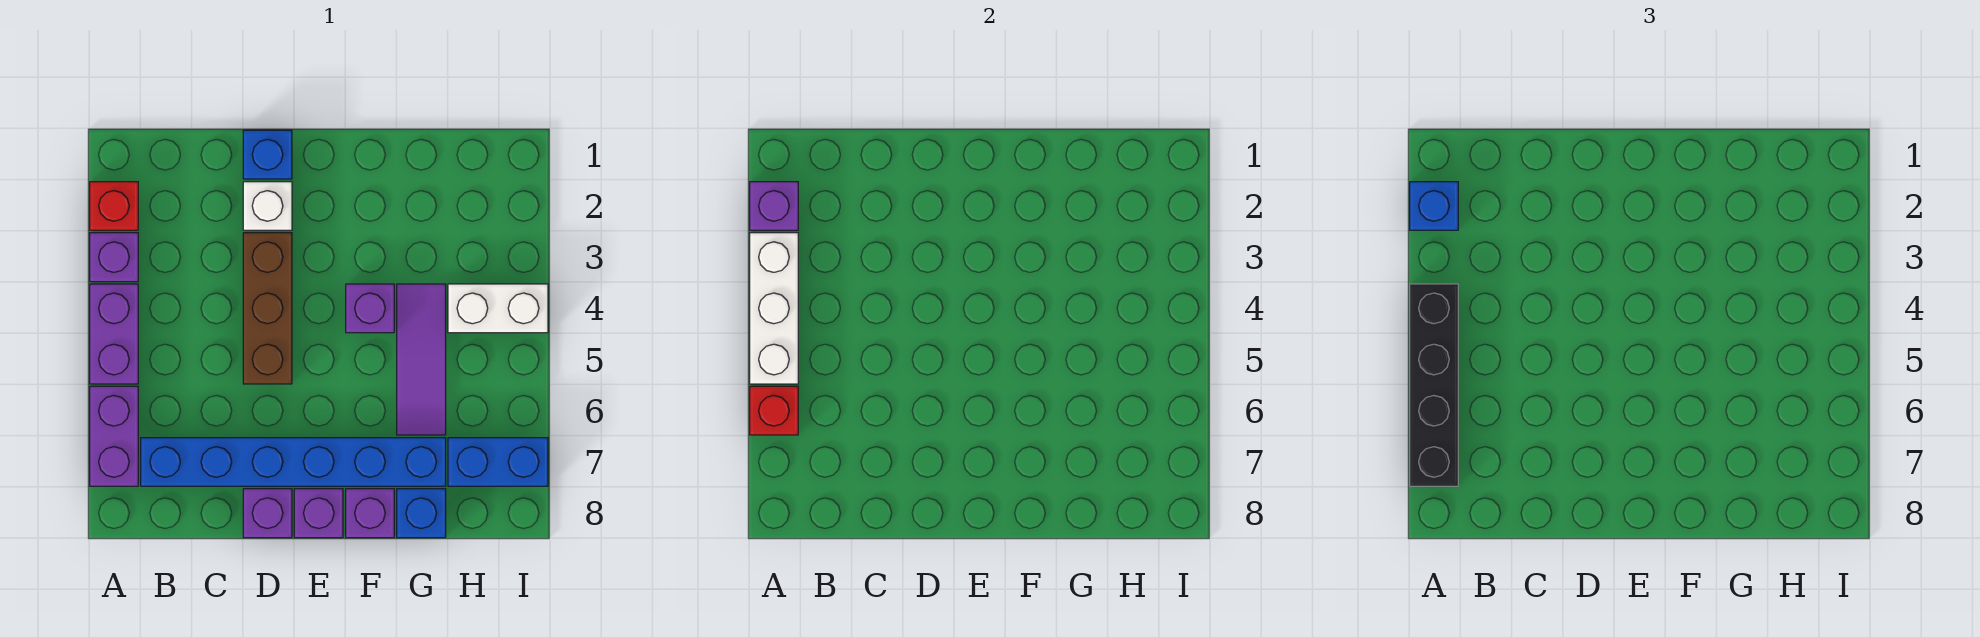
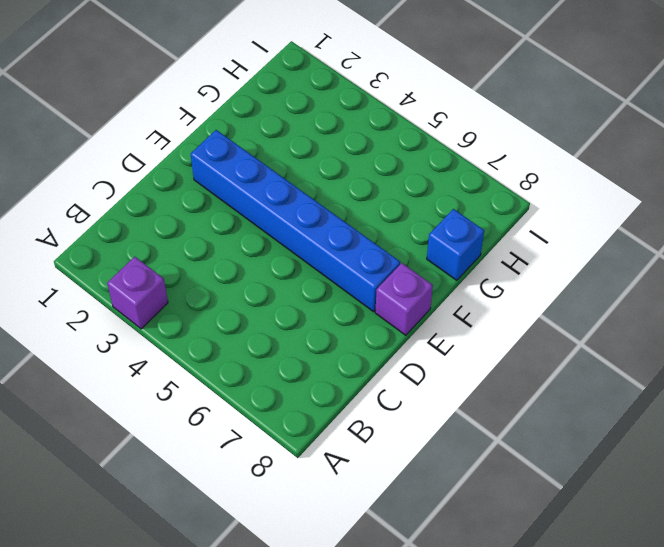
blue brick E2:E7 level 1 -> blue brick B7:G7 level 1
none -> red brick A2 level 1
none -> purple brick A4:A5 level 1
none -> purple brick A6:A7 level 1

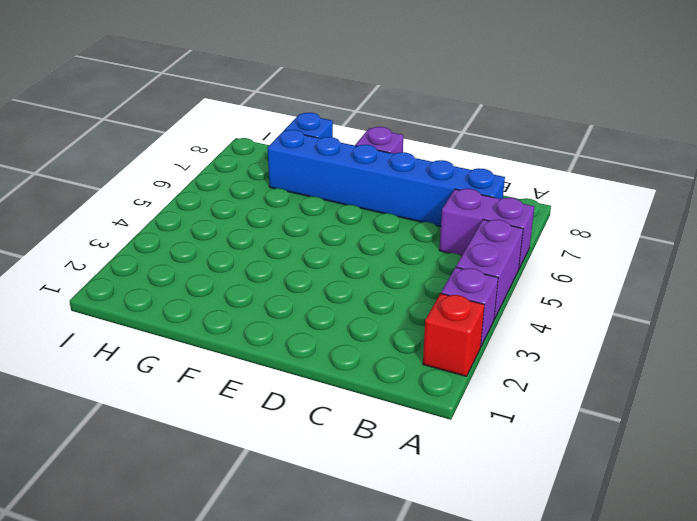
purple brick A6:B6 level 1 -> purple brick A6:A7 level 1
none -> blue brick D1 level 1
none -> white brick D2 level 1
none -> brown brick D3:D5 level 1

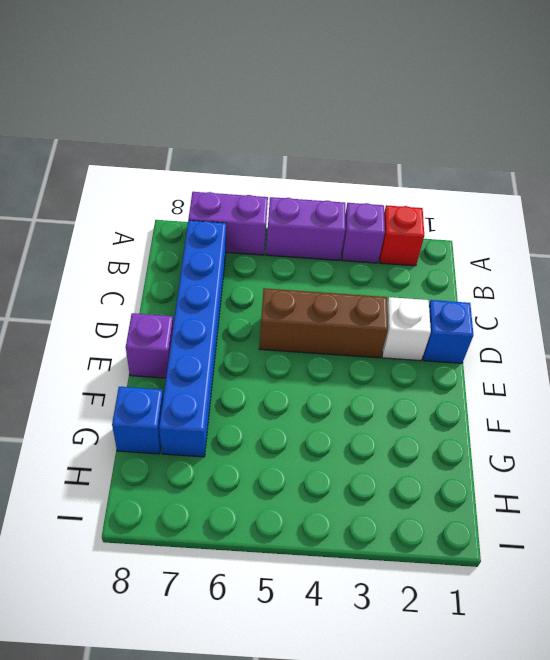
none -> purple brick D8 level 1
none -> purple brick F4 level 1
none -> purple brick F8 level 1

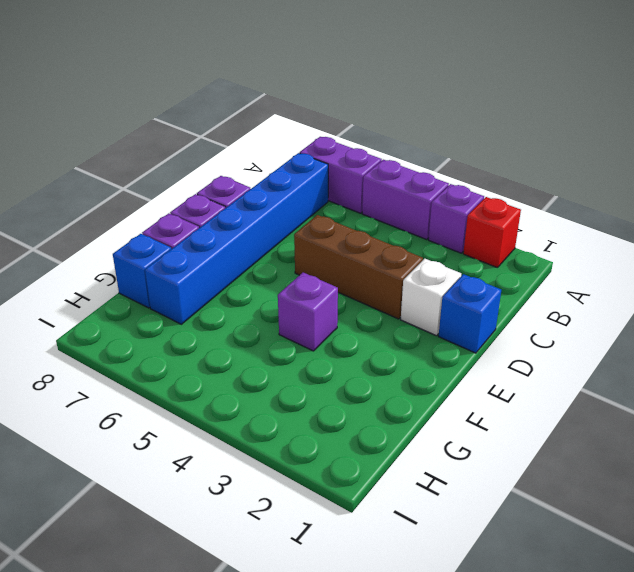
none -> purple tile G4:G6 level 1
none -> white brick H4:I4 level 1
none -> blue brick H7:I7 level 1

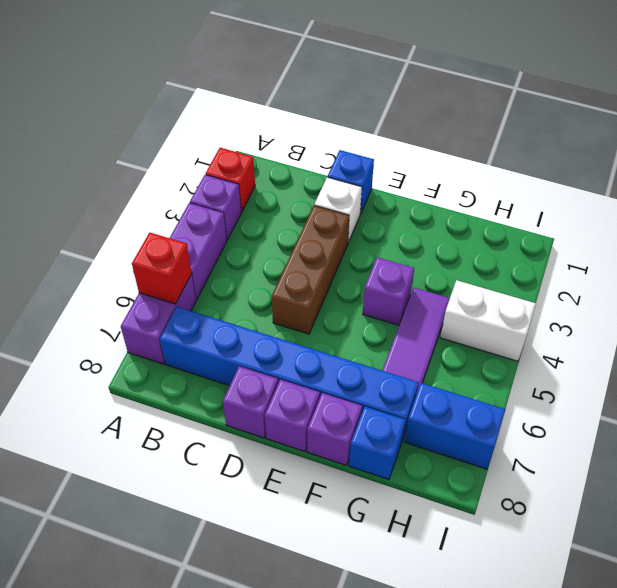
none -> purple brick A2 level 2
none -> white brick A3:A5 level 2
none -> blue brick A2 level 3

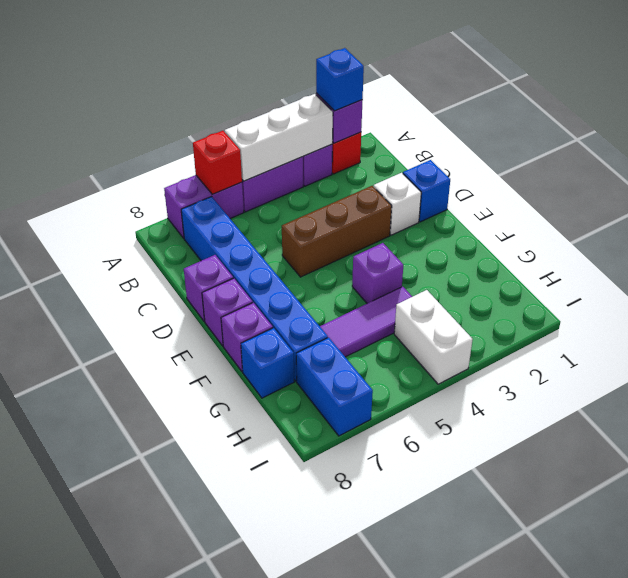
none -> black brick A4:A7 level 3

